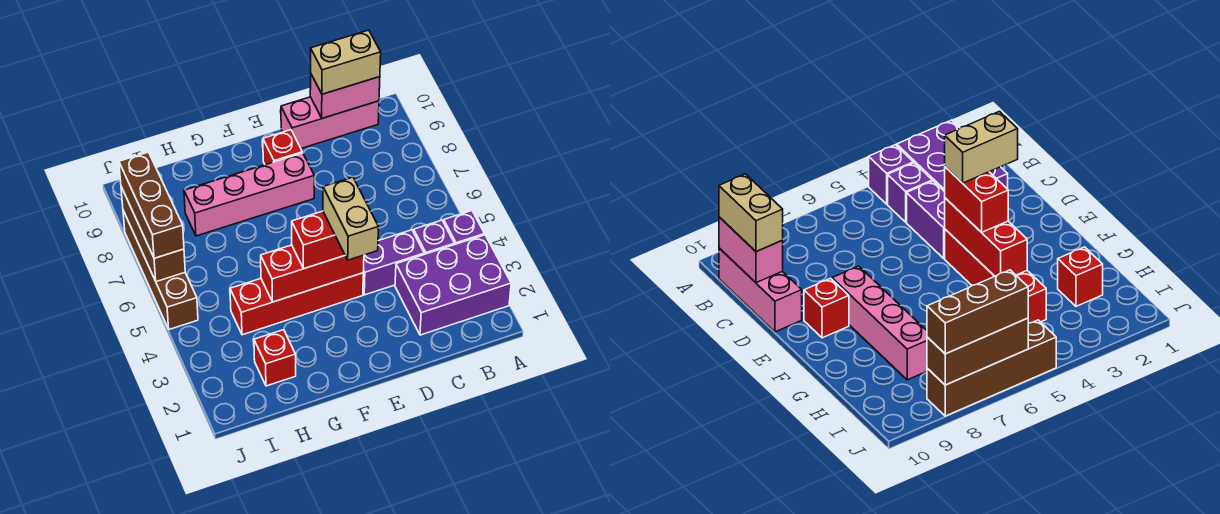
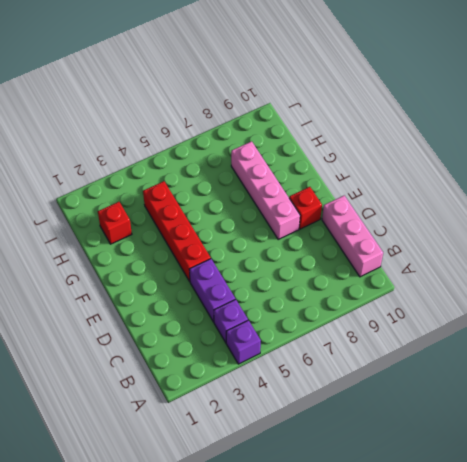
none -> purple brick A2:C3 level 1
none -> brown brick J5:J8 level 1
none -> pink brick B10:C10 level 2

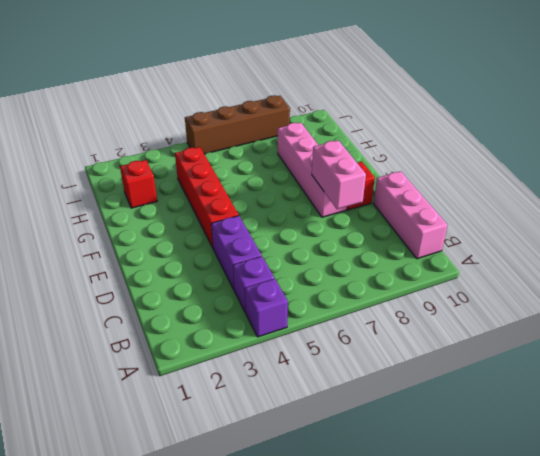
pink brick D8:E8 level 2 -> pink brick B10:C10 level 2
none -> purple brick A2:C3 level 1
none -> red brick E4:G4 level 2
none -> brown brick J6:J8 level 2

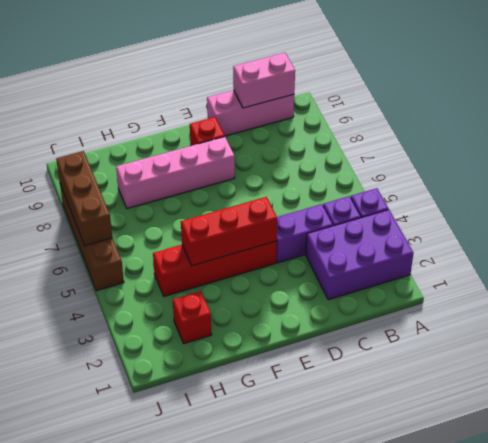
none -> tan brick B10:C10 level 3
none -> red brick E4:F4 level 3
none -> brown brick J6:J8 level 3

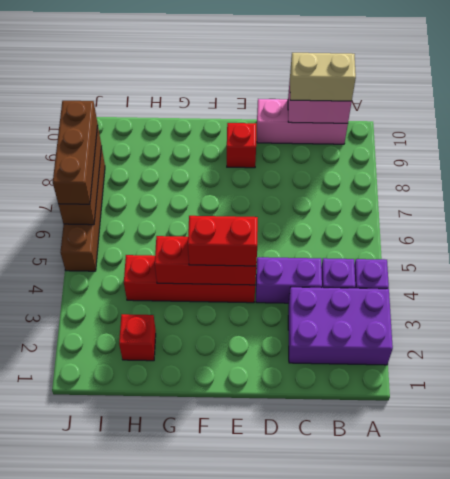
none -> pink brick E8:H8 level 1
none -> tan brick E3:E4 level 4

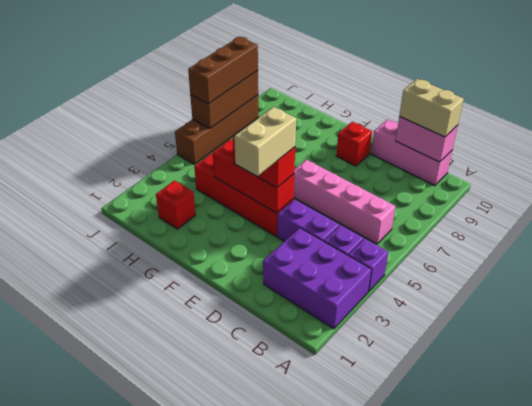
pink brick B6:E6 level 1 -> pink brick E8:H8 level 1

